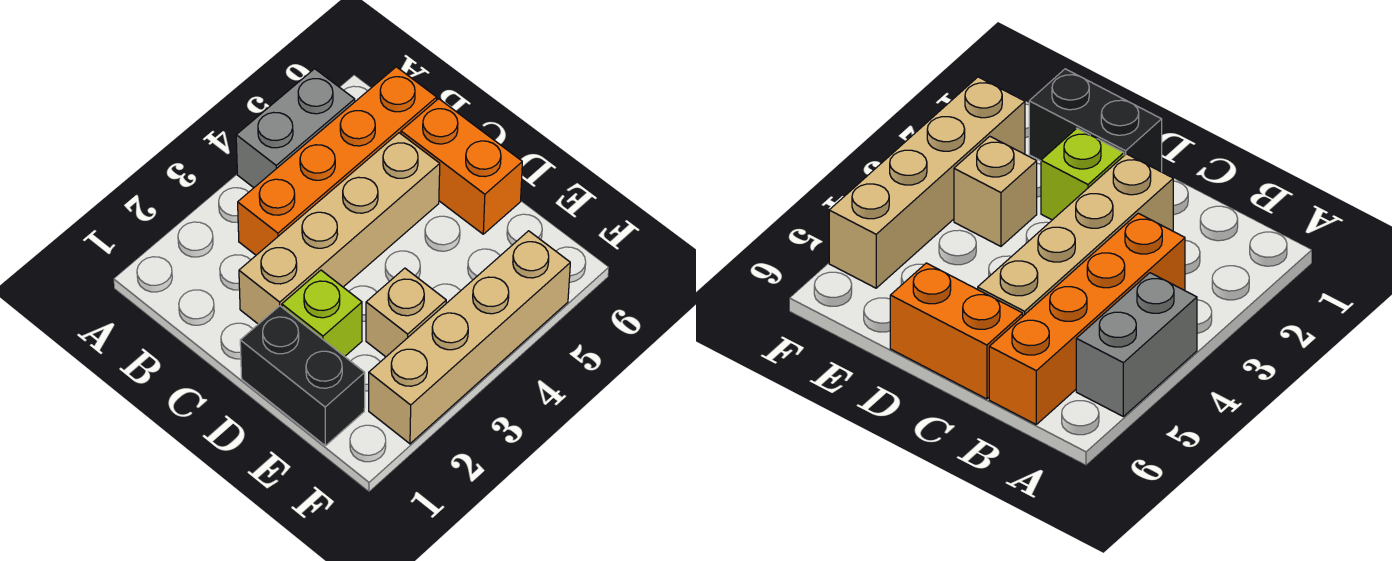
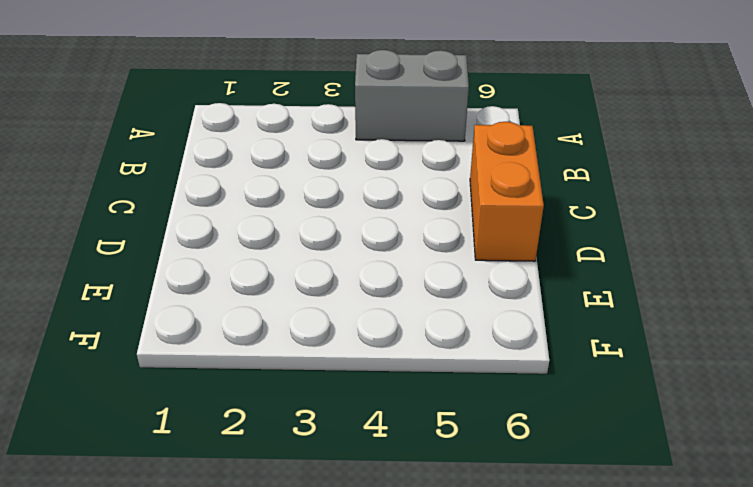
none -> orange brick B3:B6 level 1
none -> tan brick C2:C5 level 1

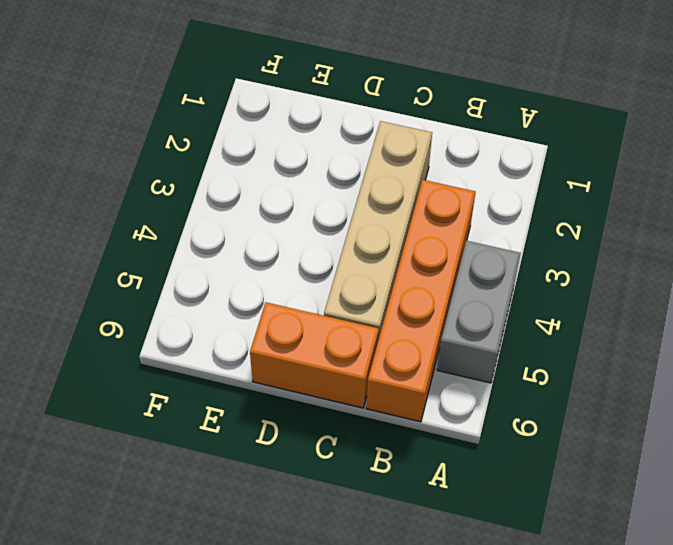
none -> black brick D1:E1 level 1
none -> lime brick D2 level 1

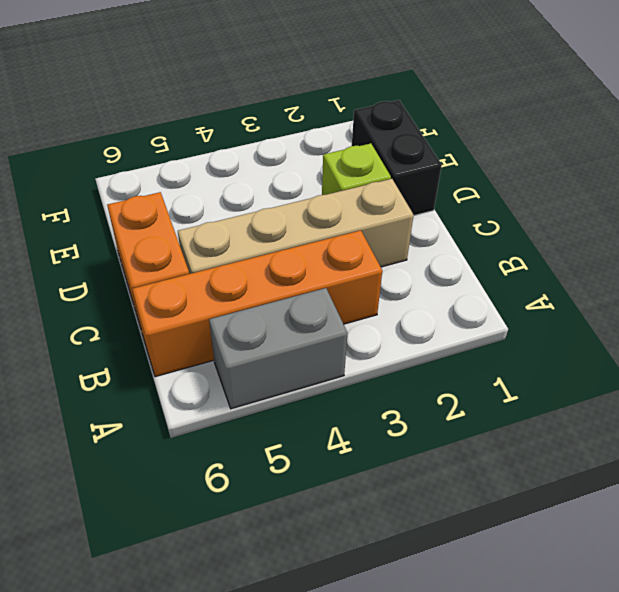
none -> tan brick E3 level 1
none -> tan brick F2:F5 level 1

